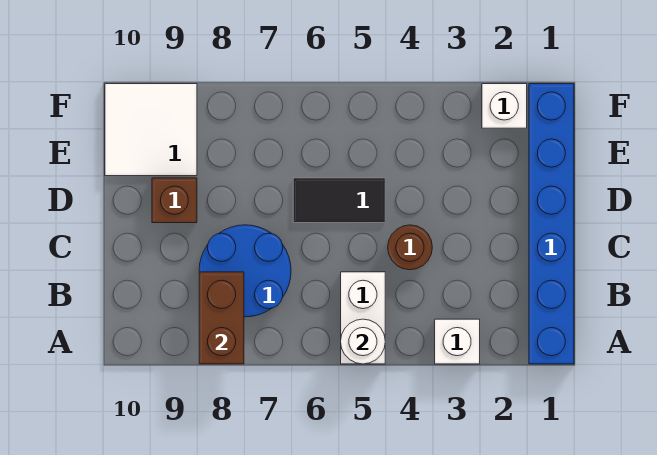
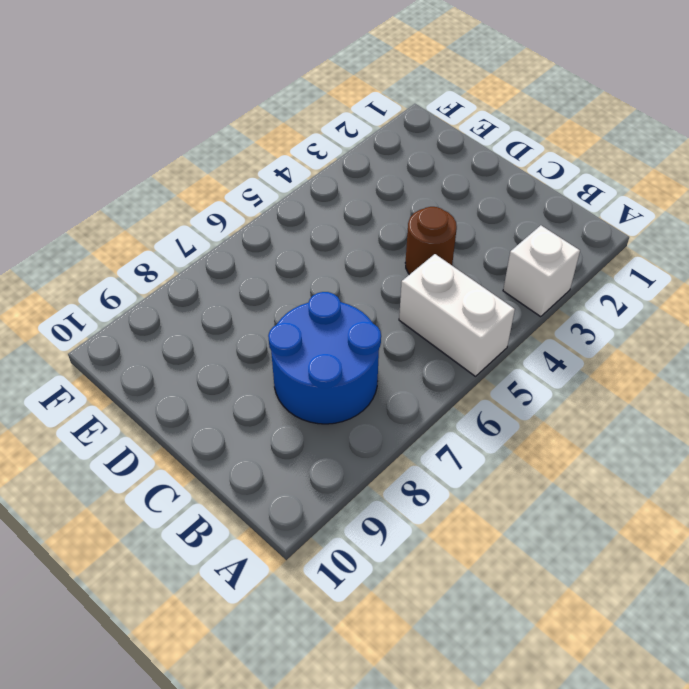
none -> blue brick A1:F1 level 1
none -> black tile D5:D6 level 1

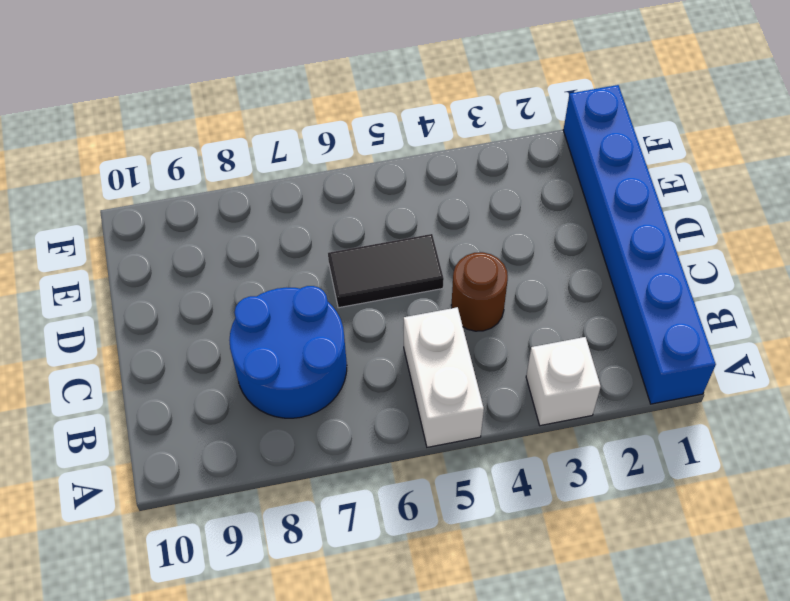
none -> brown brick D9 level 1
none -> white tile E9:F10 level 1

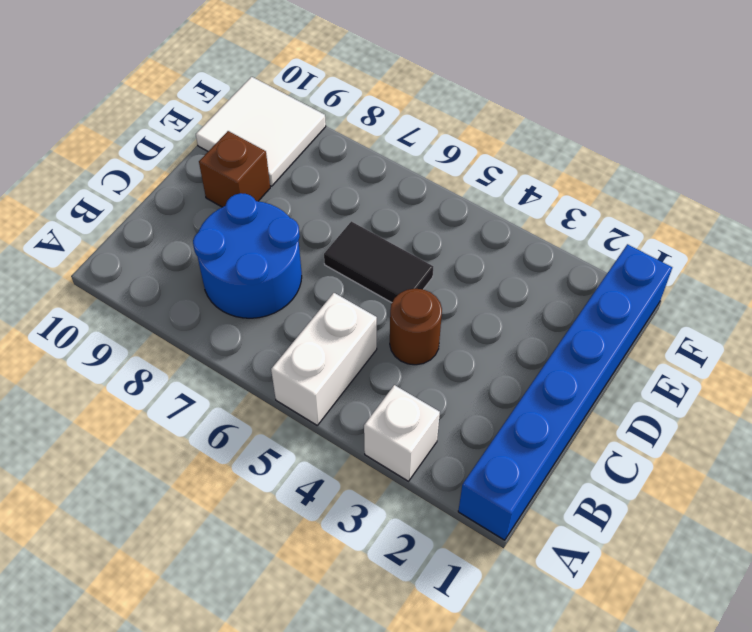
none -> white brick F2 level 1
none -> white round brick A5 level 2

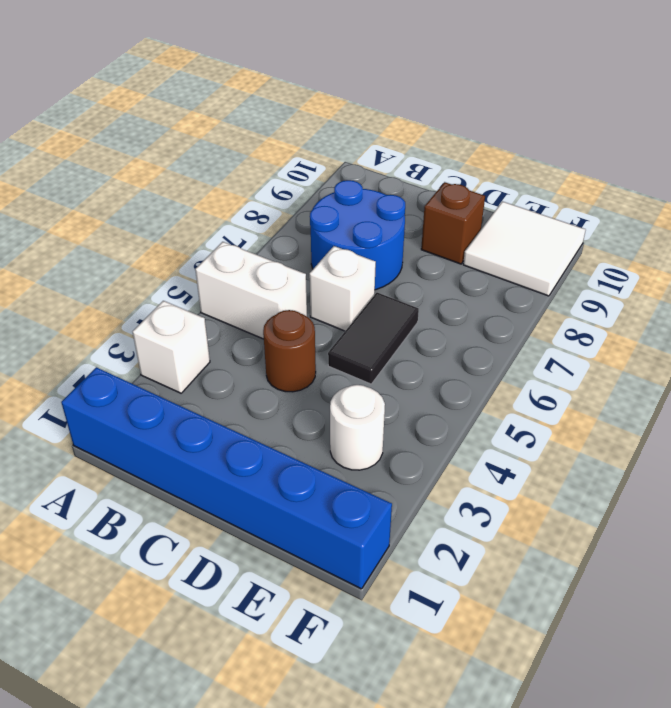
white brick C6 level 1 -> white brick F2 level 1
white round brick E3 level 1 -> white round brick A5 level 2
none -> brown brick A8:B8 level 2

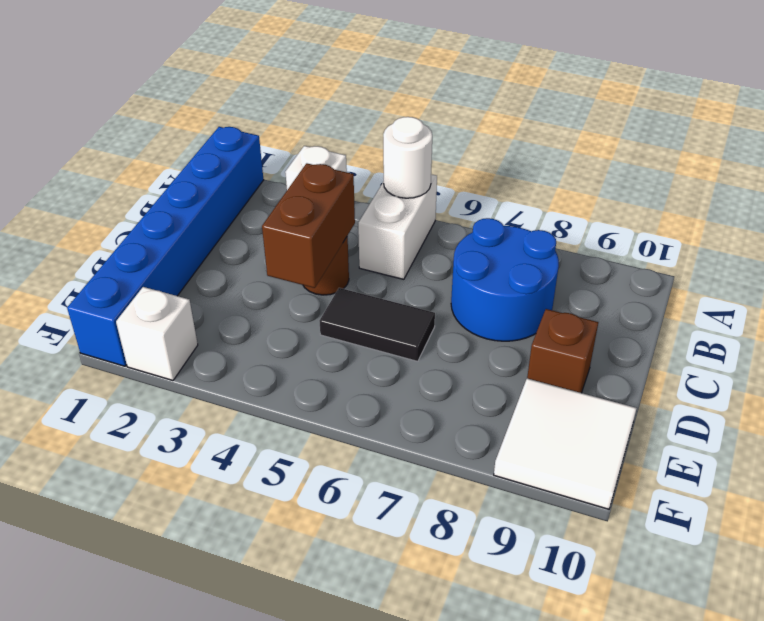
brown brick C4:D4 level 2 -> brown brick A8:B8 level 2

